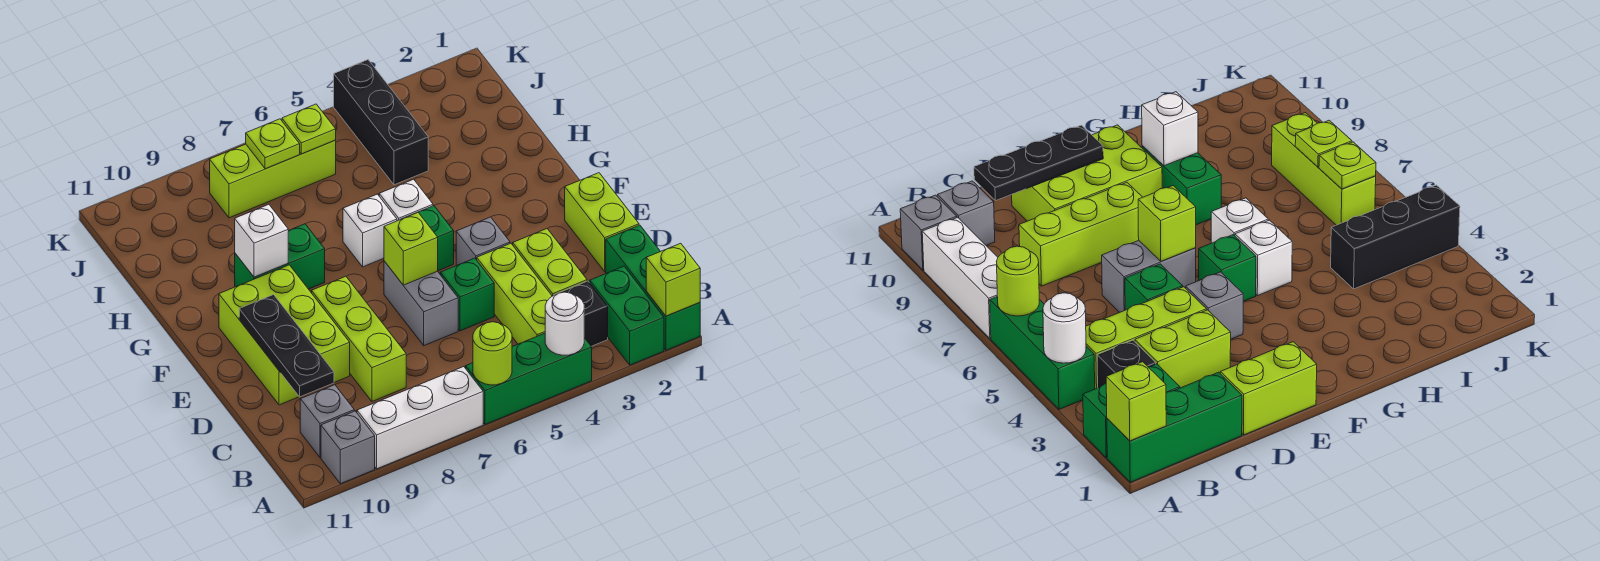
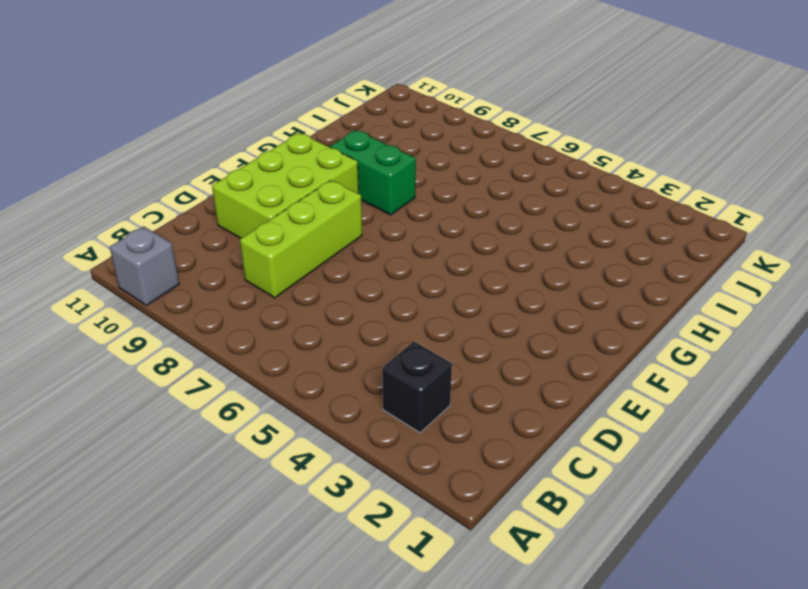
none -> green brick A1:C1 level 1
none -> green brick A2:B2 level 1
none -> green brick A4:A6 level 1

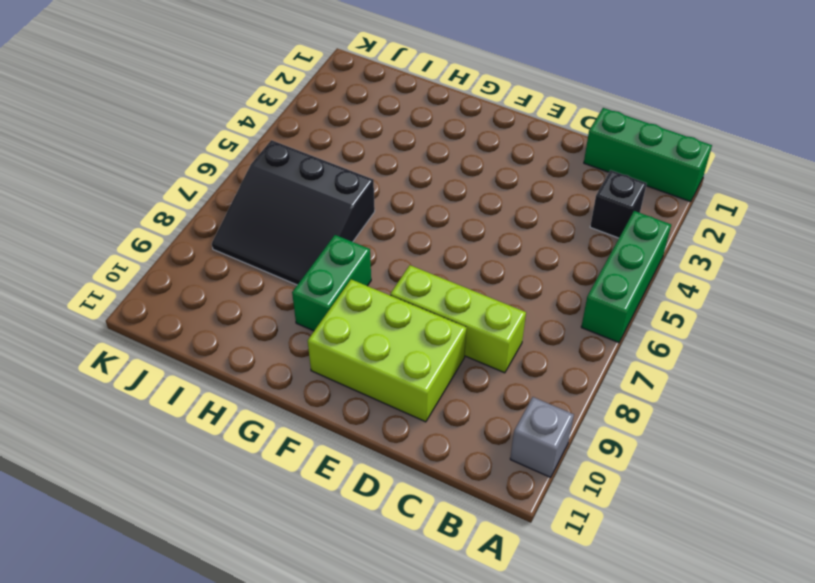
black slope H6:J8 level 1 top 6 -> lime brick J6:J8 level 1
none -> green brick A2:B2 level 1
none -> white brick A7:A9 level 1
none -> lime brick B4:D4 level 1

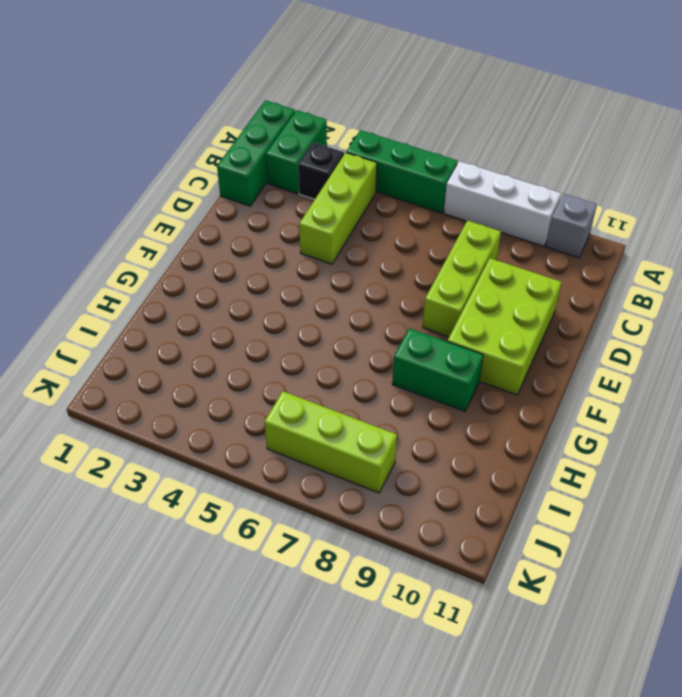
none -> grey brick B10 level 1
none -> lime brick C3:D3 level 1
none -> lime brick D1:E1 level 1

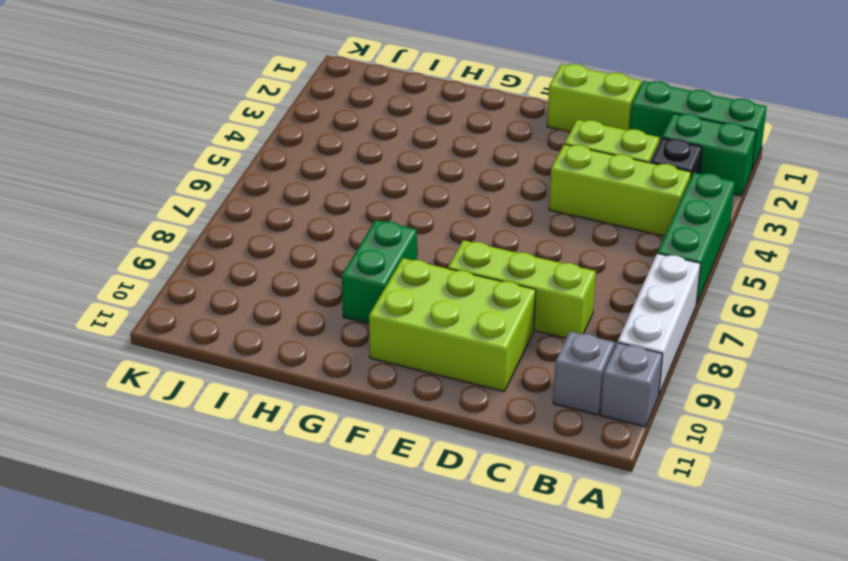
none -> green brick D5 level 1
none -> grey brick D6:E6 level 1
none -> grey brick E4 level 1

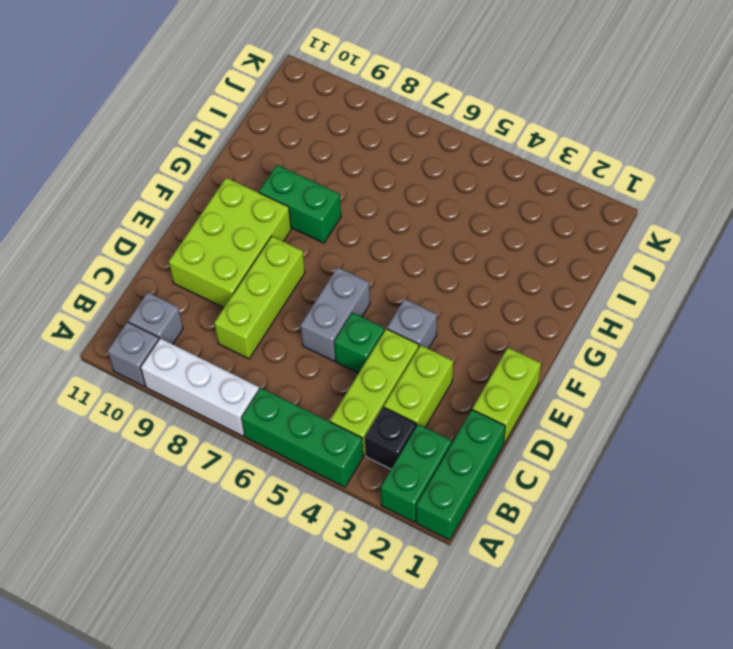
none -> green brick F5 level 1
none -> white brick G5 level 1
none -> white brick G6 level 1

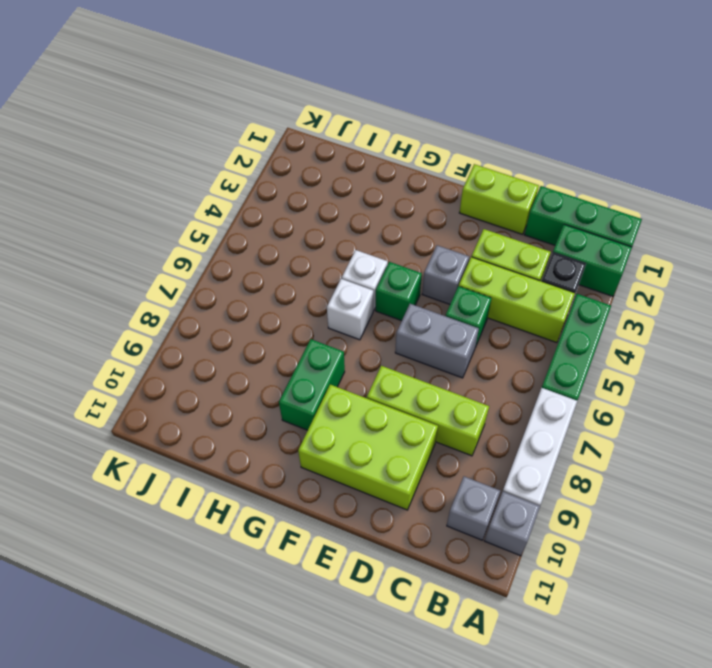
none -> black brick I4:K4 level 1
none -> lime brick J6:J8 level 1
none -> lime brick A1 level 2

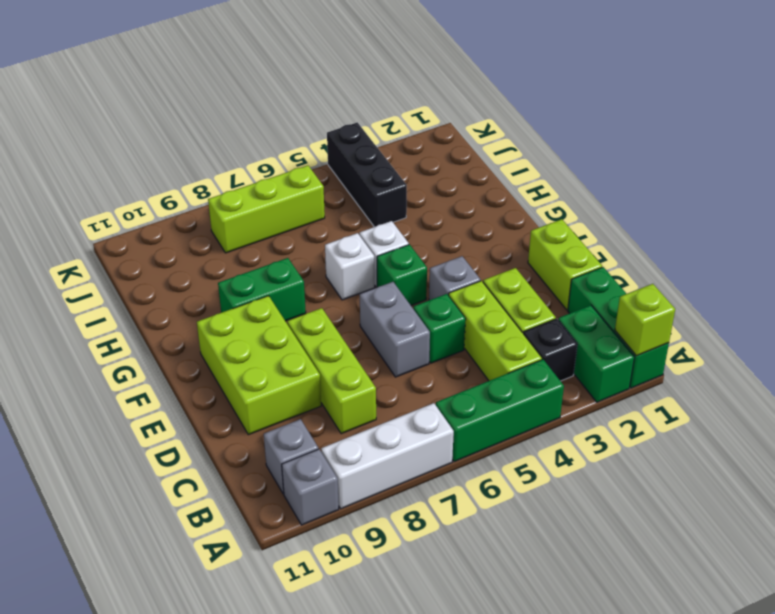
none -> white round brick A4 level 2
none -> lime round brick A6 level 2
none -> black plate C10:E10 level 2

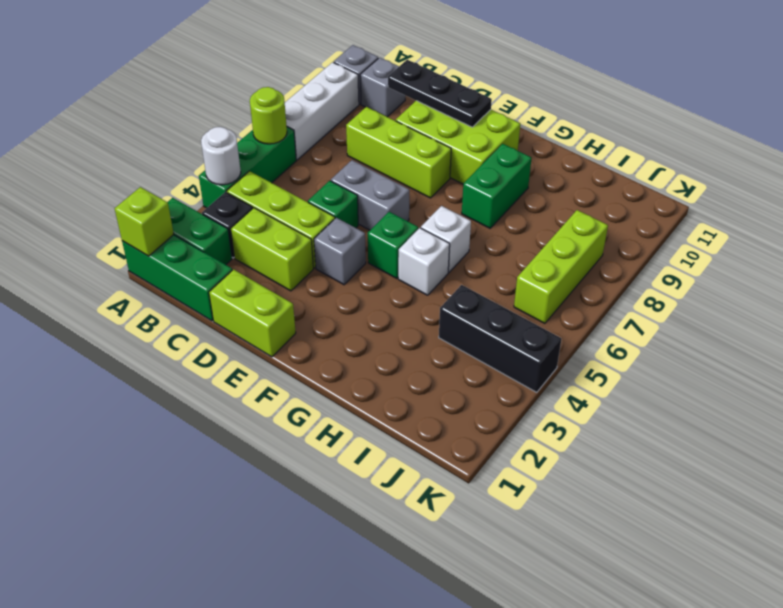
none -> lime brick E6 level 2
none -> white brick G9 level 2
none -> lime plate J6 level 2

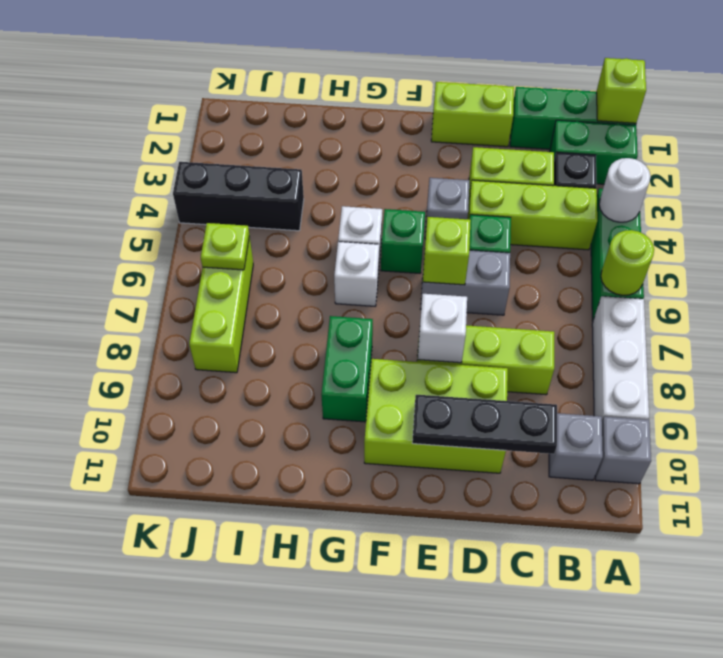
white brick E8 level 2 -> white brick G9 level 2
none -> lime plate J7 level 2

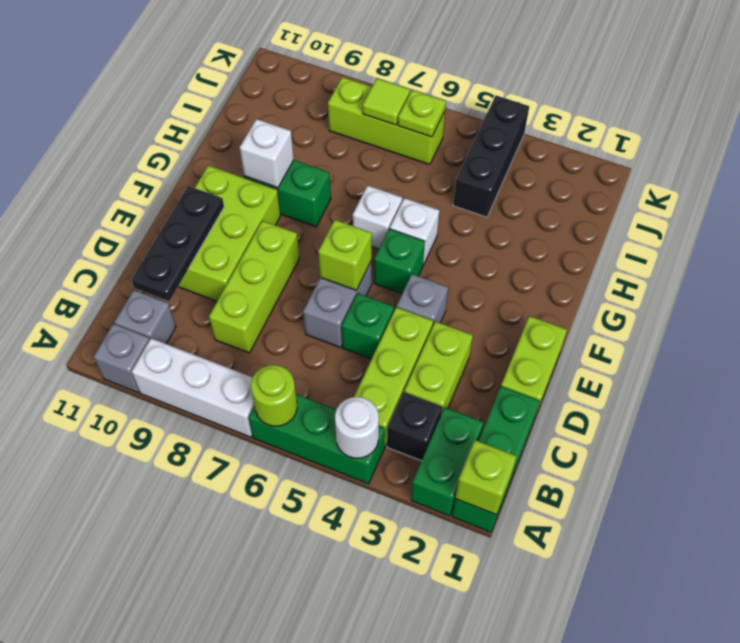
lime tile J7 level 2 -> lime plate J7 level 2

